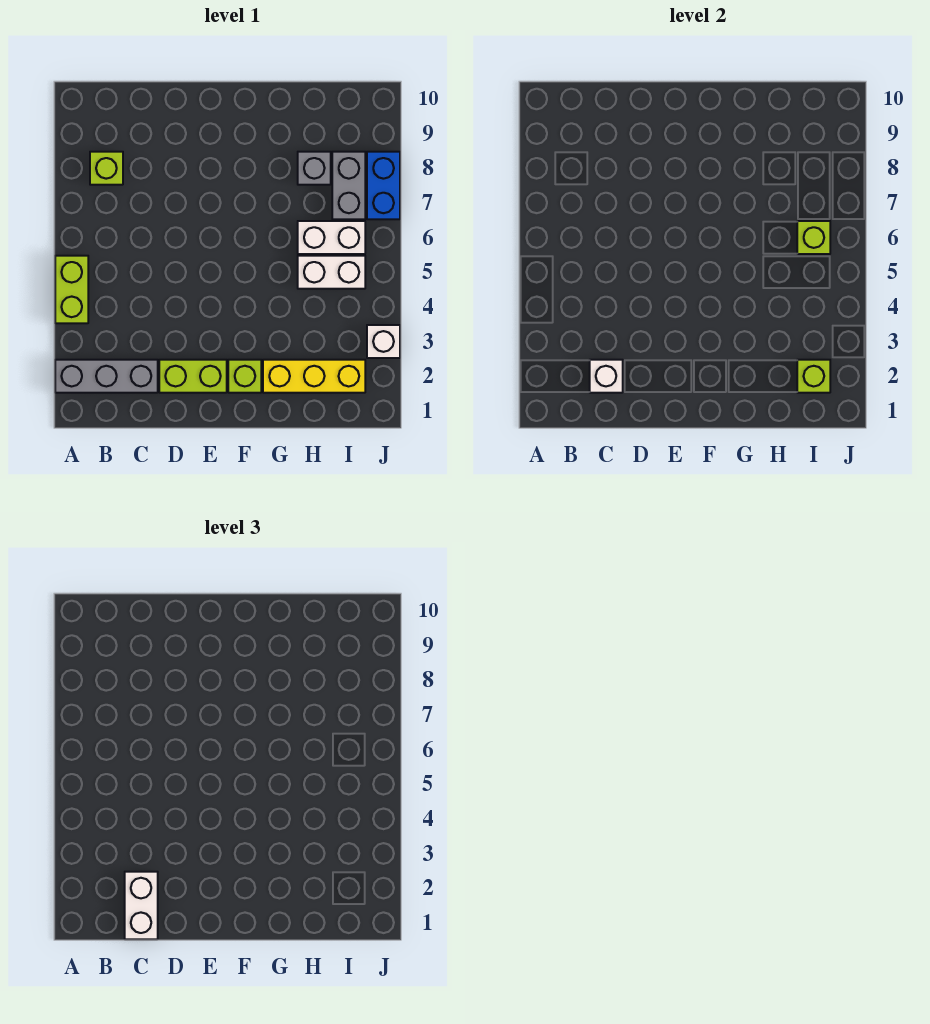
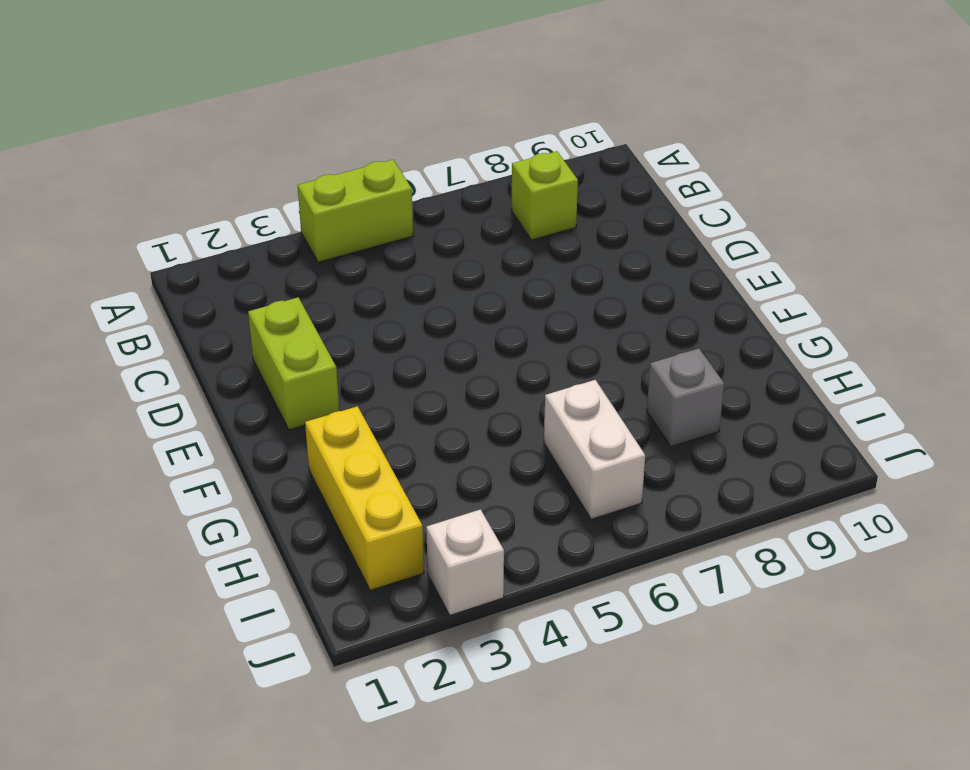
none -> grey brick A2:C2 level 1
none -> lime brick F2 level 1
none -> white brick H5:I5 level 1

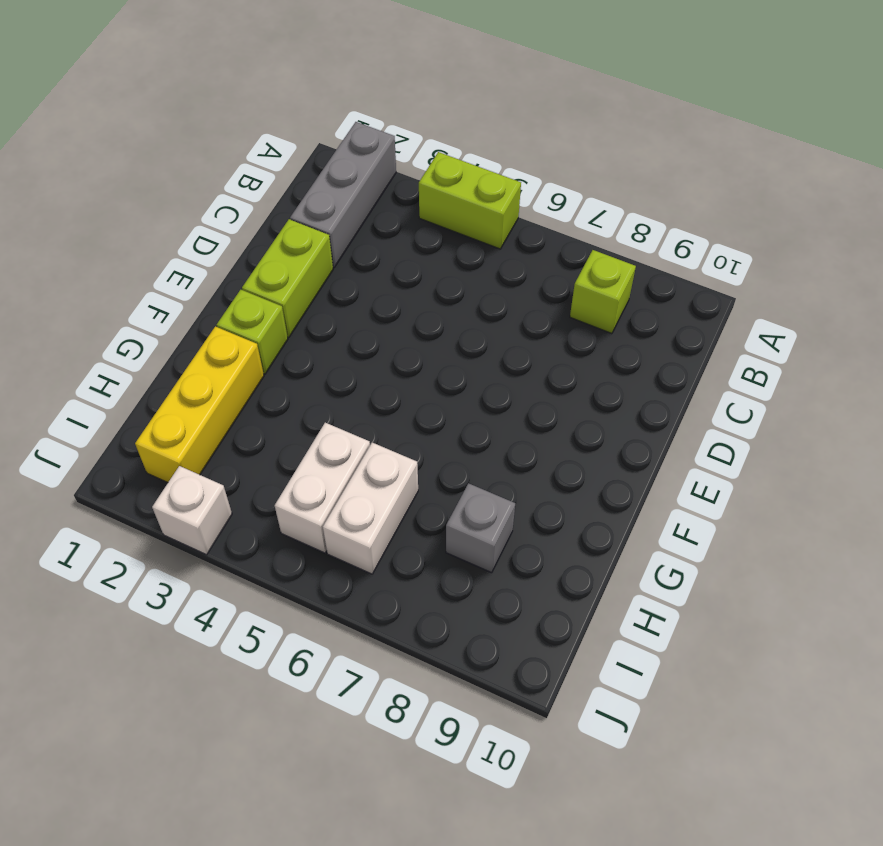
none -> grey brick I7:I8 level 1
none -> blue brick J7:J8 level 1
none -> white brick C2 level 2

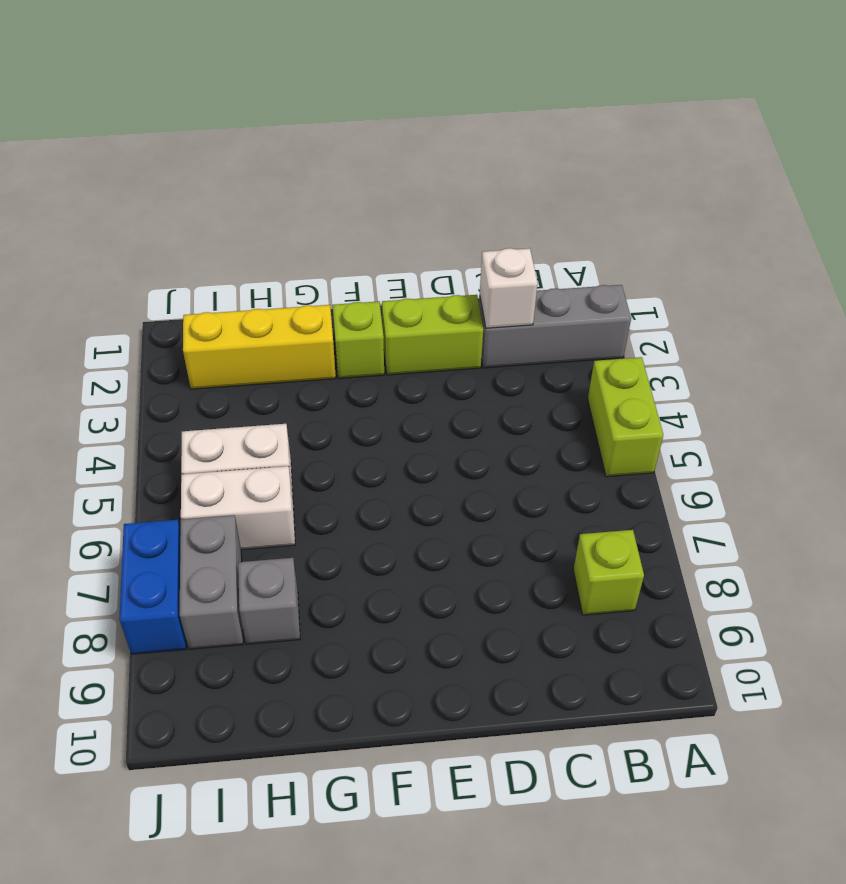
none -> white brick J3 level 1
none -> lime brick I2 level 2
none -> lime brick I6 level 2

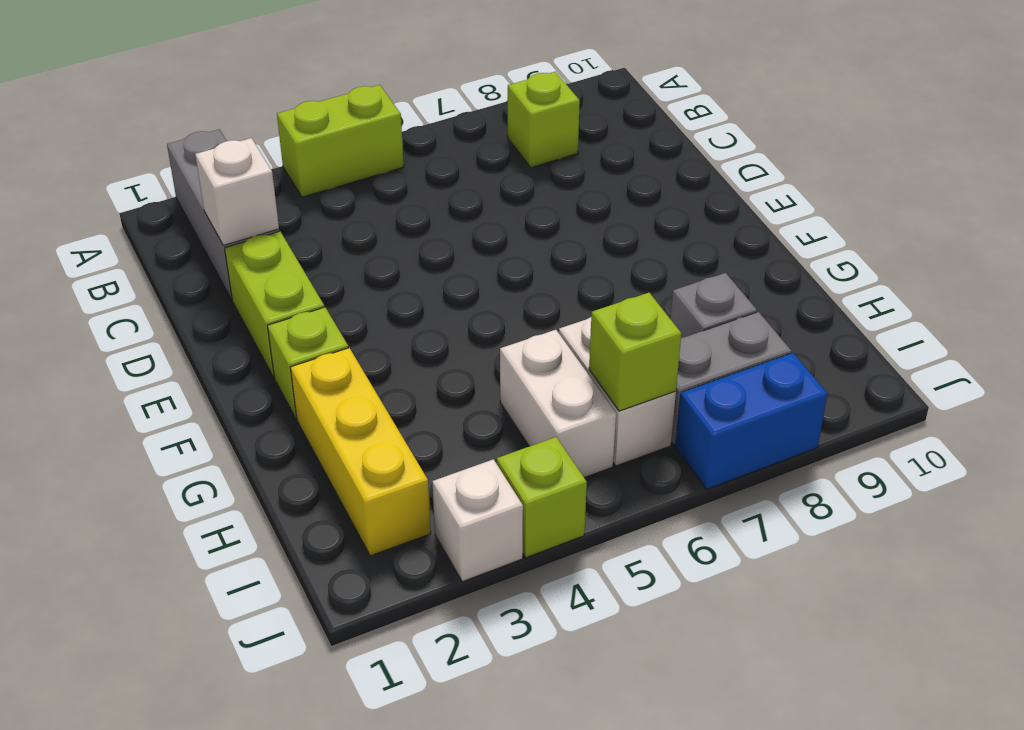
lime brick J4 level 1 -> lime brick I2 level 2
none -> white brick C1:C2 level 3

